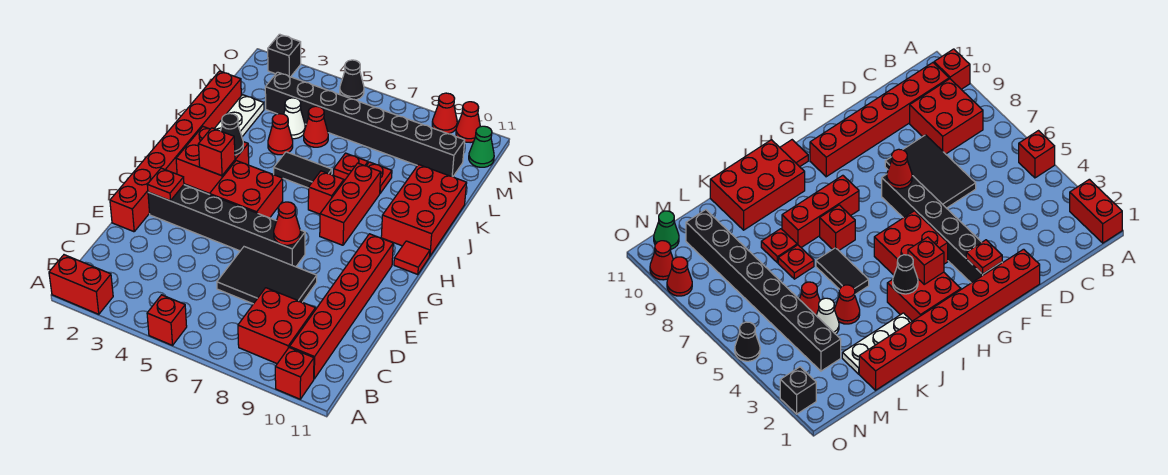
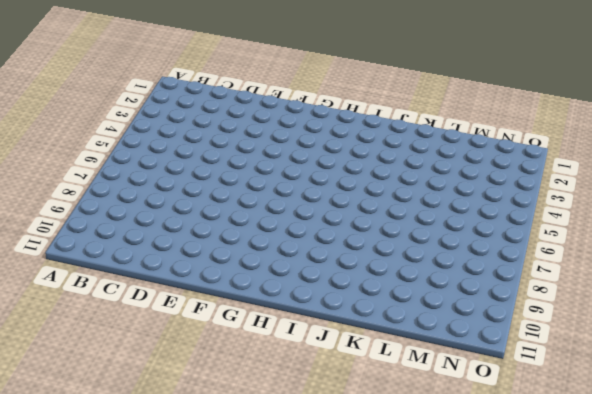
none -> red brick A1:A2 level 1
none -> red brick A5 level 1
none -> red brick A10 level 1
none -> red brick B8:C9 level 1

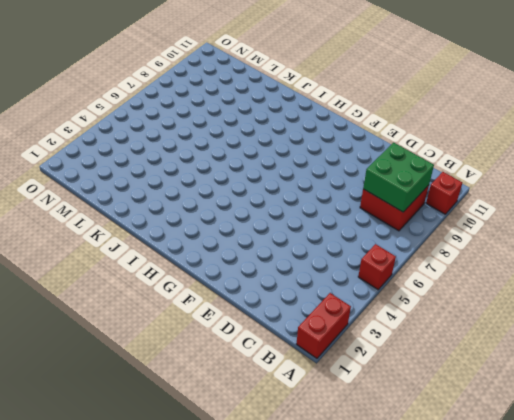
green brick B8:C9 level 2 -> none
none -> red brick B10:G10 level 1
none -> black tile D6:E8 level 1
none -> red brick E1:L1 level 1
none -> black brick F2:F7 level 1

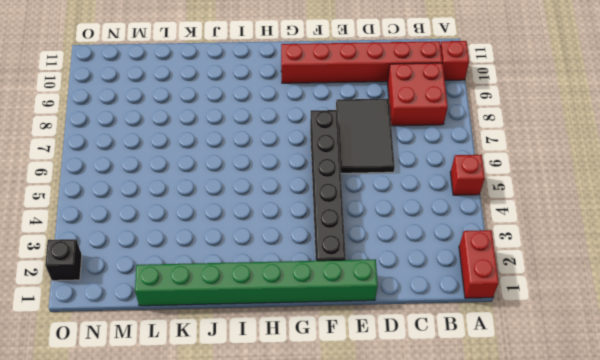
green brick E1:L1 level 1 -> red brick E1:L1 level 1
none -> red brick G4:H5 level 1
none -> red brick H2:I3 level 1
none -> red brick H8:J8 level 1
none -> red tile H11 level 1

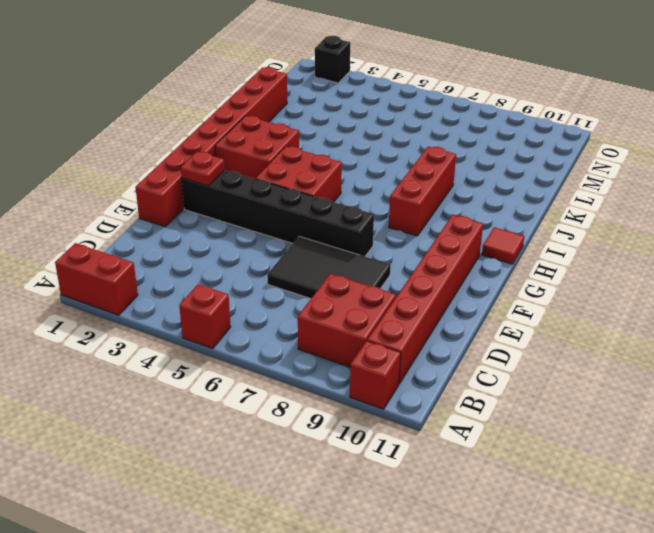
none -> red brick I7 level 1
none -> red brick I10:K11 level 1
none -> white plate J2:L2 level 1
none -> black tile J5:J6 level 1

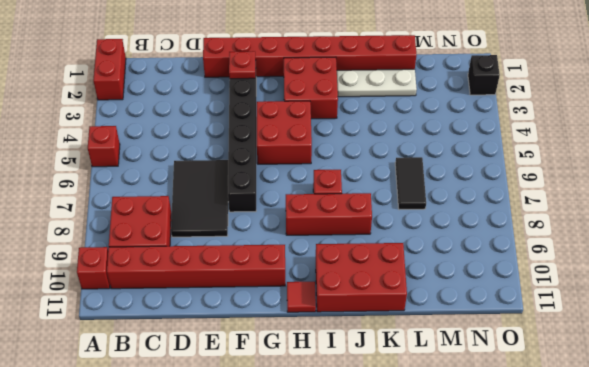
black tile L6:L7 level 1 -> black tile J5:J6 level 1
none -> red cone K4 level 1
none -> red plate K7 level 1
none -> red plate K8 level 1
none -> white cone L4 level 1

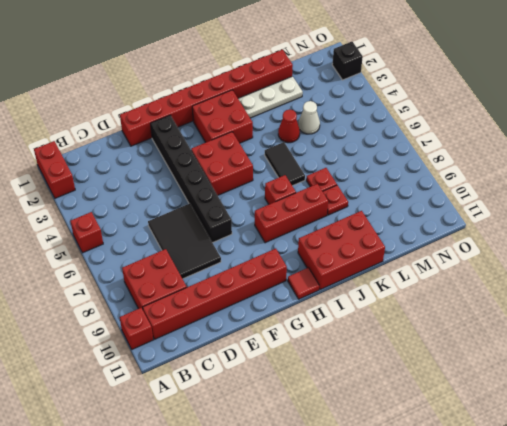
none -> red cone L5 level 1
none -> black brick M3:M10 level 1
none -> green cone N11 level 1
none -> black cone O5 level 1

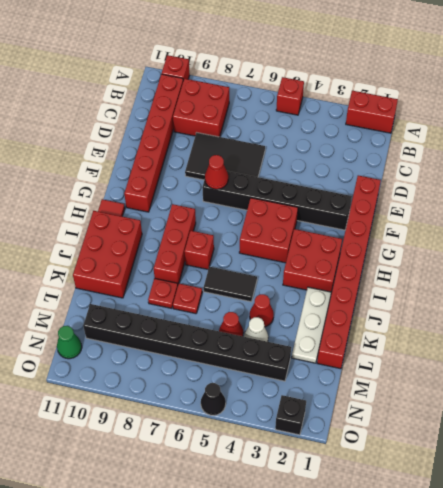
none -> red cone O9 level 1
none -> red cone O10 level 1
none -> red plate F2 level 2
none -> red brick H3 level 2

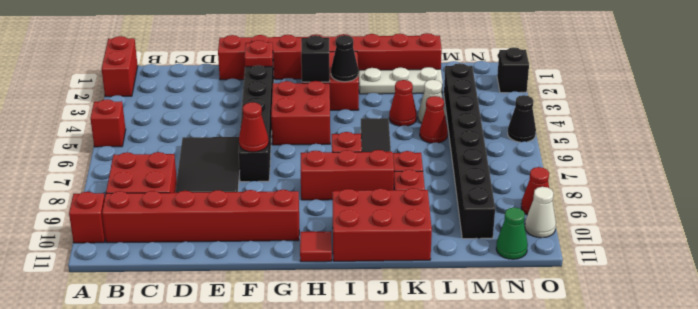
black brick H3 level 2 -> red brick H3 level 2
white cone O10 level 1 -> red cone O10 level 1

